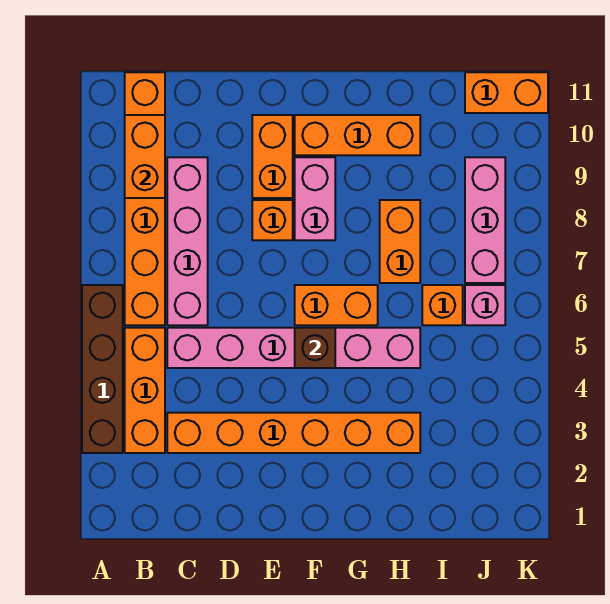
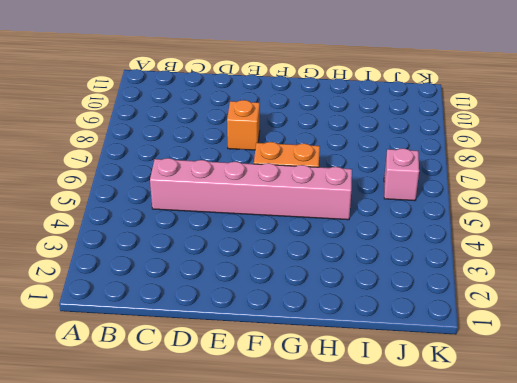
none -> brown brick A3:A6 level 1
none -> orange brick B3:B5 level 1
none -> orange brick B6:B11 level 1

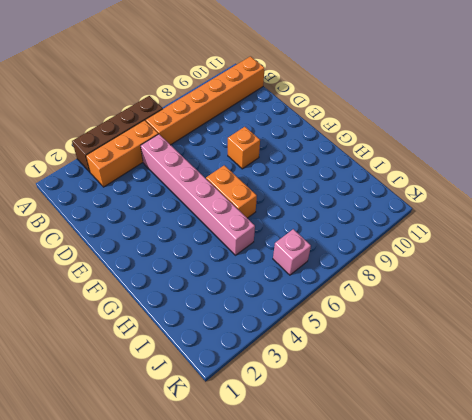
none -> orange brick C3:H3 level 1
none -> pink brick C6:C9 level 1
none -> orange brick E9:E10 level 1

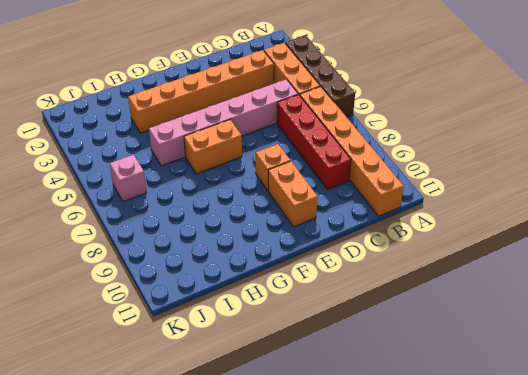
red brick C6:C9 level 1 -> pink brick C6:C9 level 1
none -> pink brick F8:F9 level 1
none -> orange brick F10:H10 level 1
none -> orange brick H7:H8 level 1

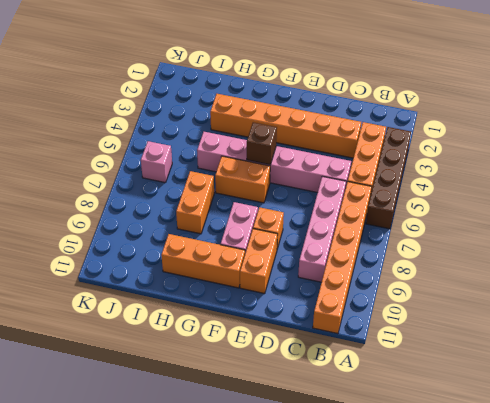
none -> orange brick I6 level 1
none -> pink brick J7:J9 level 1
none -> orange brick J11:K11 level 1

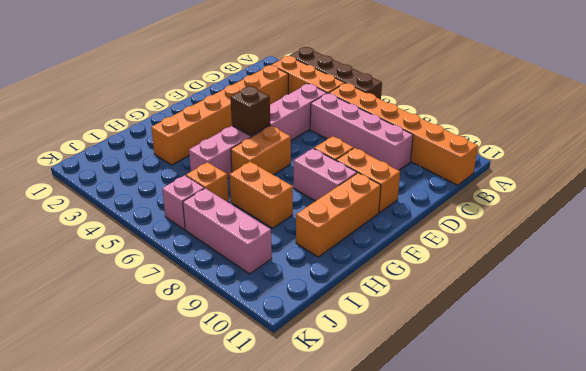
none -> orange brick J11:K11 level 1
none -> orange brick B9:B10 level 2

